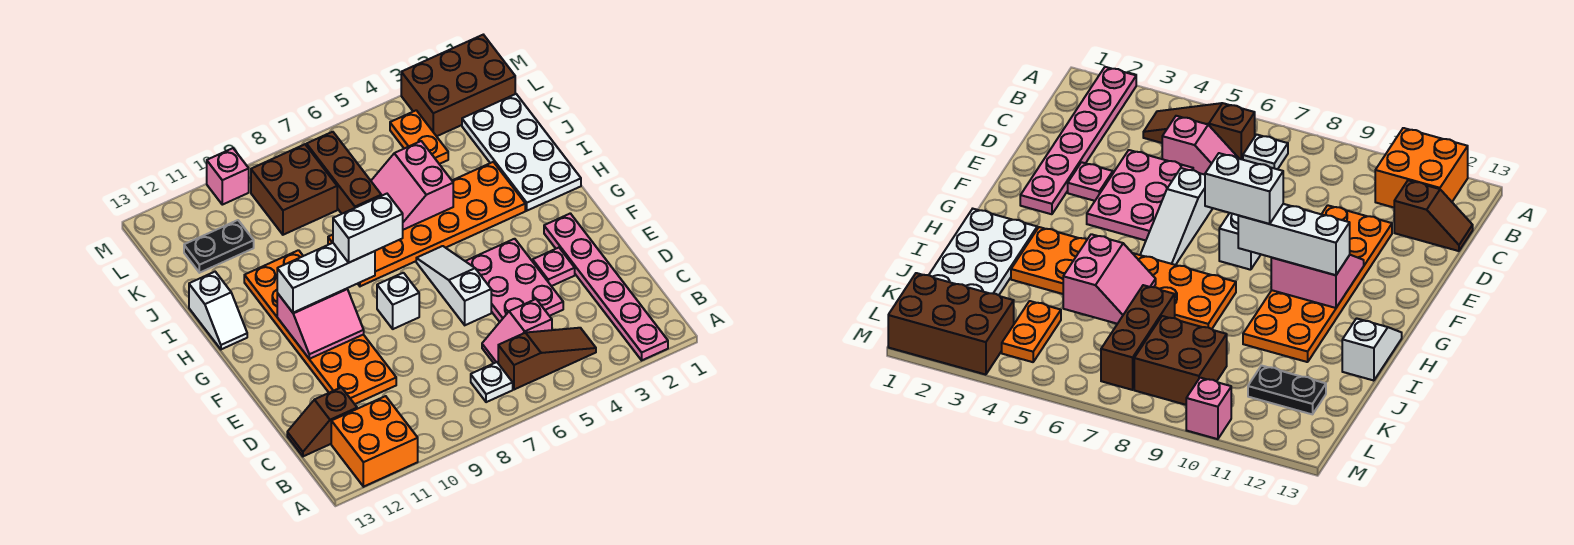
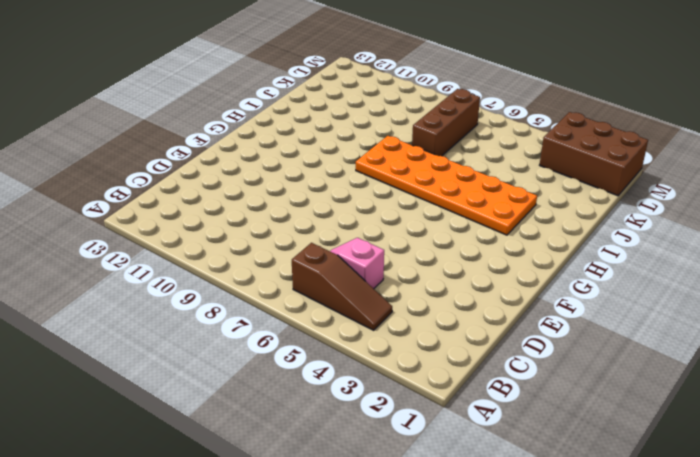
none -> pink plate A2:F2 level 1
none -> orange brick A11:B12 level 1
none -> white plate B7 level 1

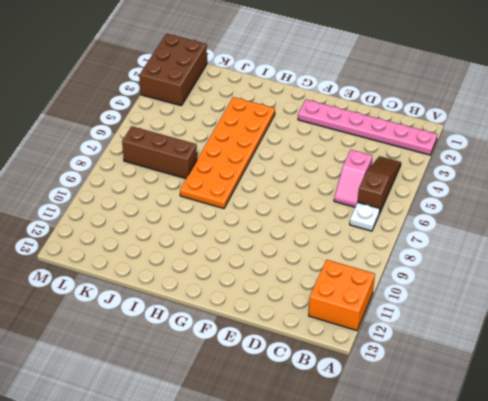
none -> brown slope C12:C13 level 1 top 12
none -> pink plate D4:F5 level 1
none -> orange plate D10:I11 level 1

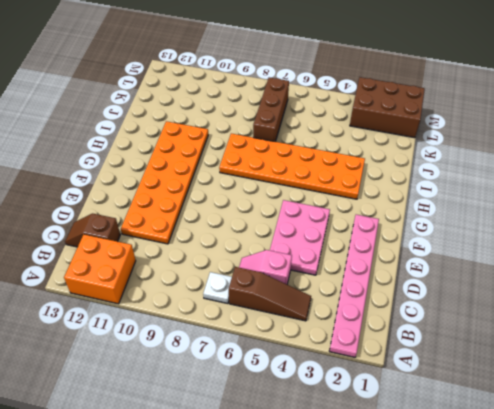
none -> pink plate E3 level 1
none -> white slope E6:G6 level 1 top E
none -> white brick F8 level 1

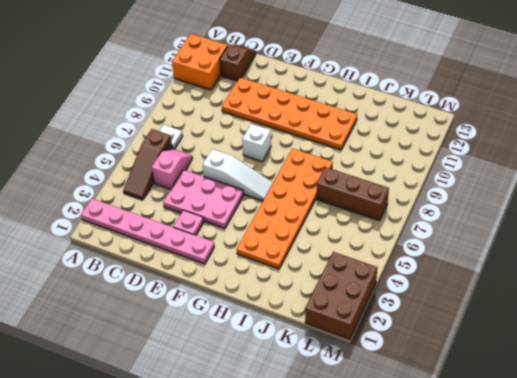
none -> white plate H1:K2 level 1
none -> white slope H13:I13 level 1 top I
none -> orange plate K4:L4 level 1

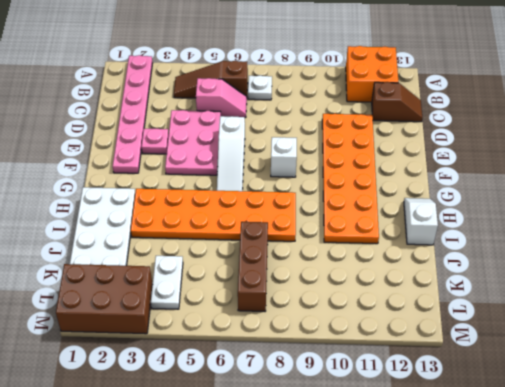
white plate K4:L4 level 1 -> orange plate K4:L4 level 1
none -> brown brick K8:L9 level 1
none -> black plate K11:K12 level 1
none -> pink brick M10 level 1

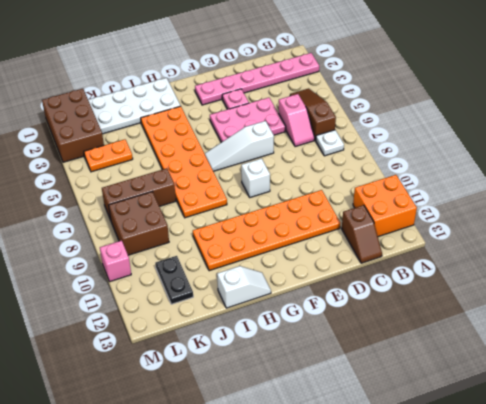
none -> pink slope F10:G11 level 2 top G
none -> pink slope I5:J6 level 2 top 5
none -> white brick G9:G11 level 3

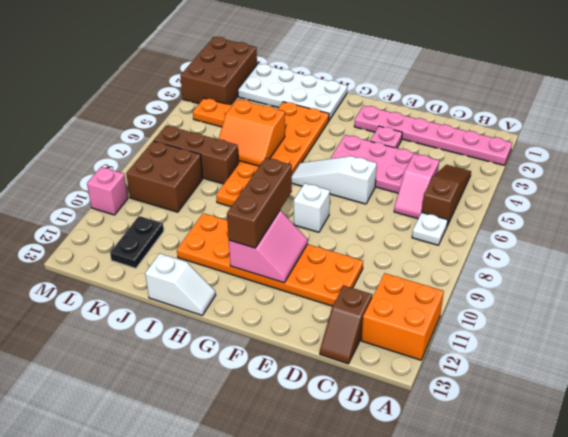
brown brick G9:G11 level 3 -> white brick G9:G11 level 3
orange slope I5:J6 level 2 top 5 -> pink slope I5:J6 level 2 top 5
none -> white brick G8:G9 level 4

